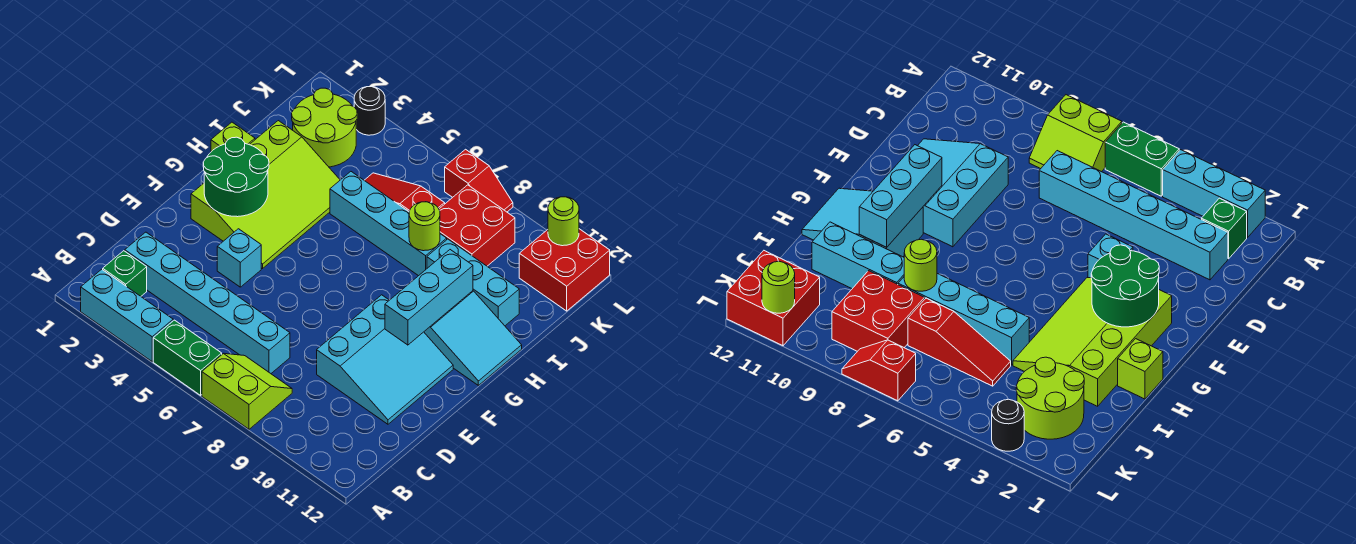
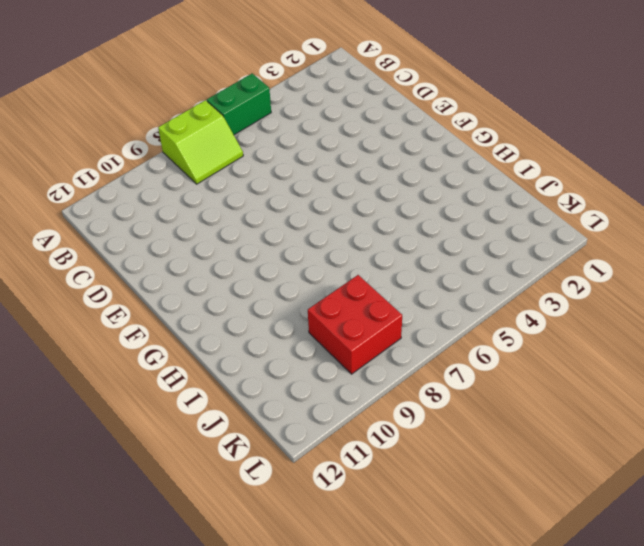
none -> cyan brick A2:A4 level 1
none -> green brick B2 level 1
none -> cyan brick C2:C7 level 1

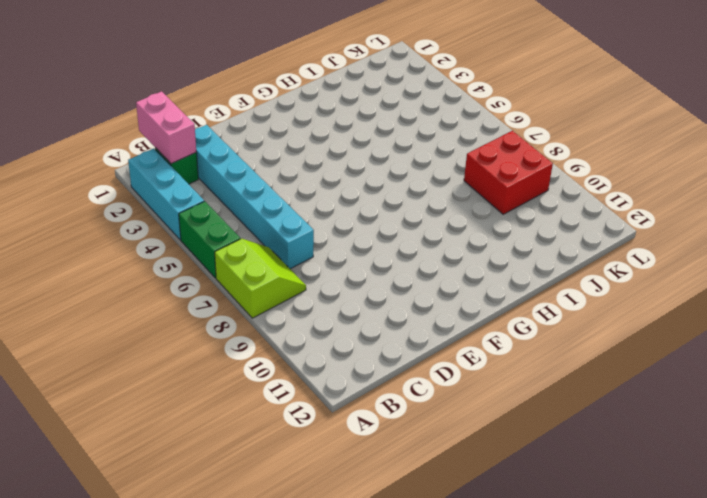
pink brick B1:B2 level 2 -> none
none -> cyan slope D9:F11 level 1 top 9
none -> cyan brick E4 level 1
none -> lime slope F2:I4 level 1 top 2

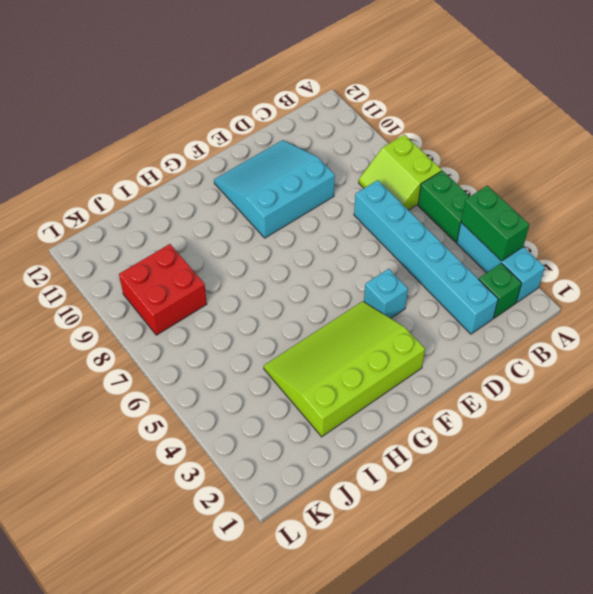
green brick A3:A4 level 2 -> none
none -> cyan slope G10:H12 level 1 top 10
none -> lime brick H1 level 1
none -> cyan brick I5:I8 level 1

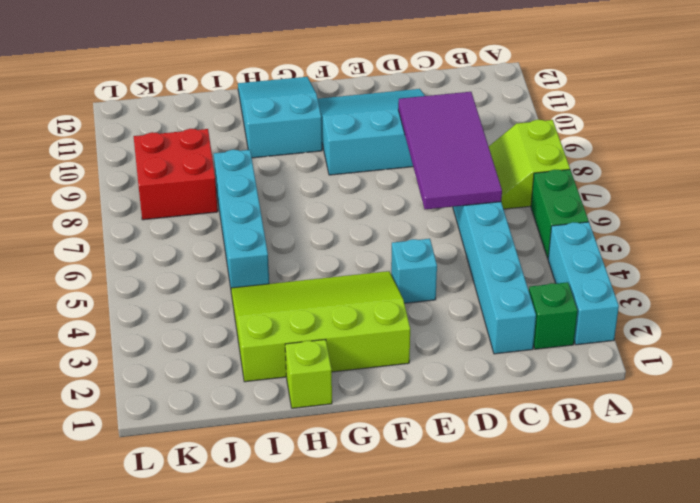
purple tile C6:D9 level 2 -> none
none -> cyan brick I9:I11 level 1
none -> lime round brick J2:K3 level 1
none -> red slope J5:J7 level 1 top 7

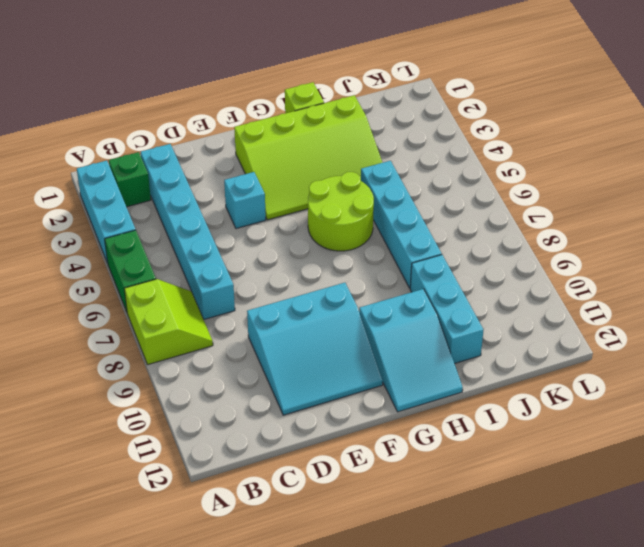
lime round brick G5:H6 level 1 -> lime round brick J2:K3 level 1
none -> red slope J5:J7 level 1 top 7
none -> red brick J8:K9 level 1
none -> red brick K11:L12 level 1

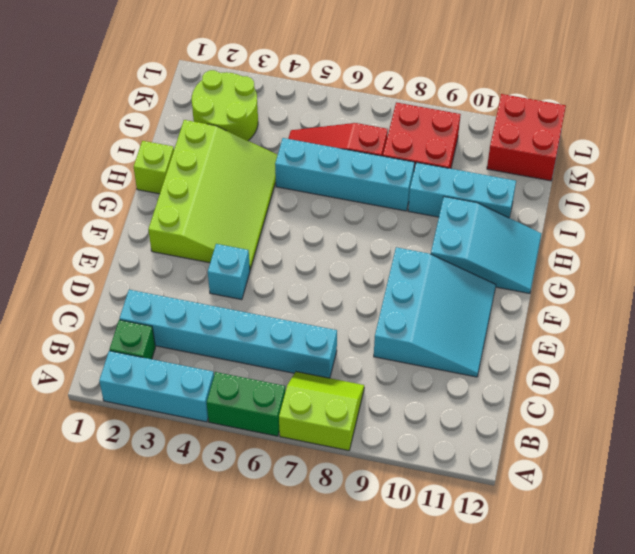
none -> black round brick L3 level 1
none -> red slope L7:L8 level 1 top 7
none -> green round brick F2:G3 level 2

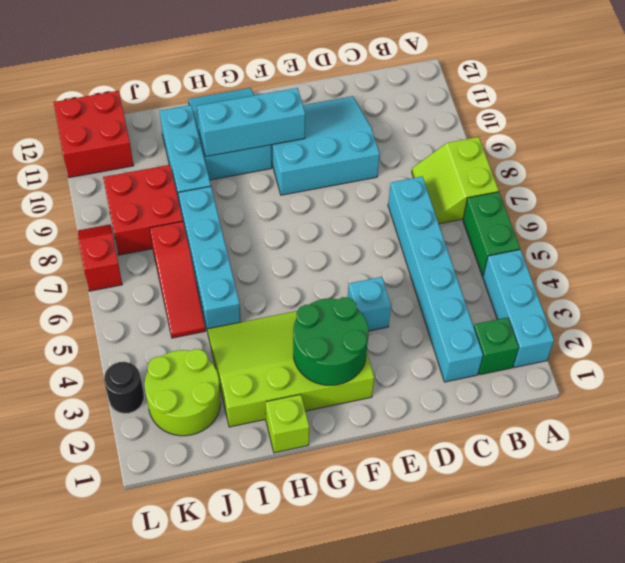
none -> lime round brick I8 level 2
none -> lime round brick L11 level 2

